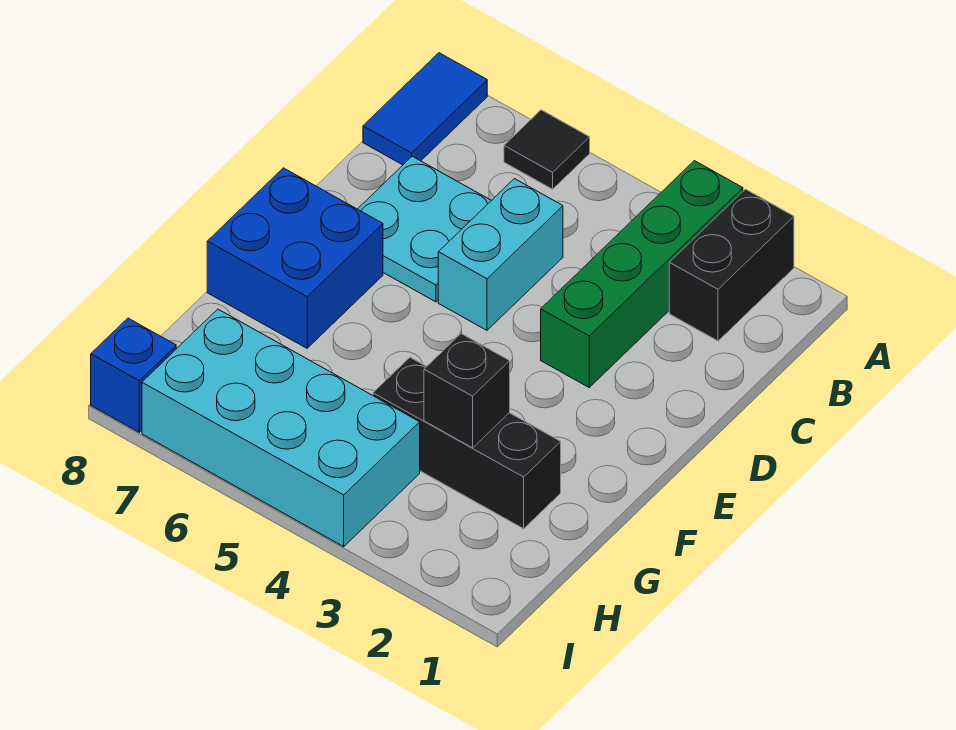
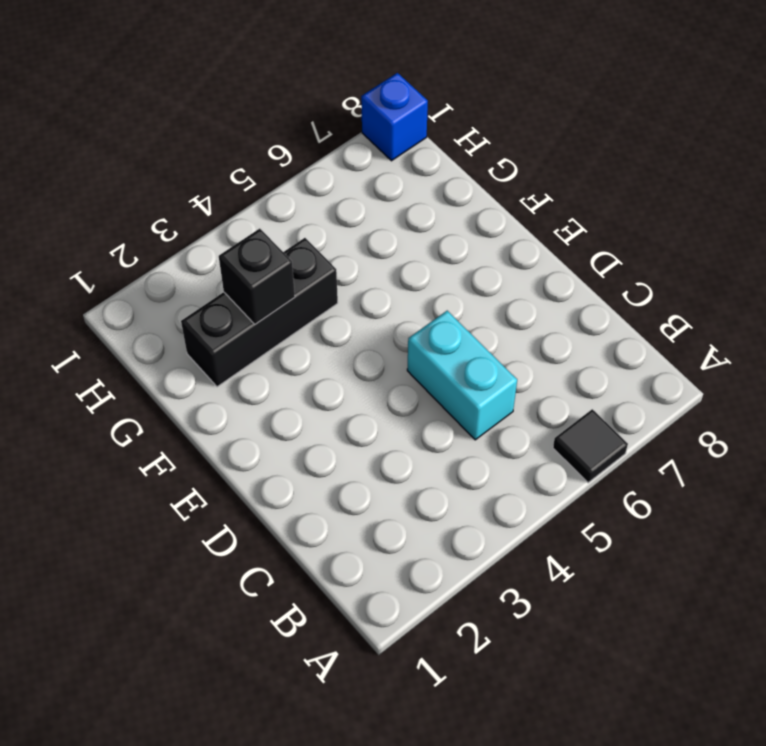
none -> black brick A2:B2 level 1
none -> green brick A3:D3 level 1

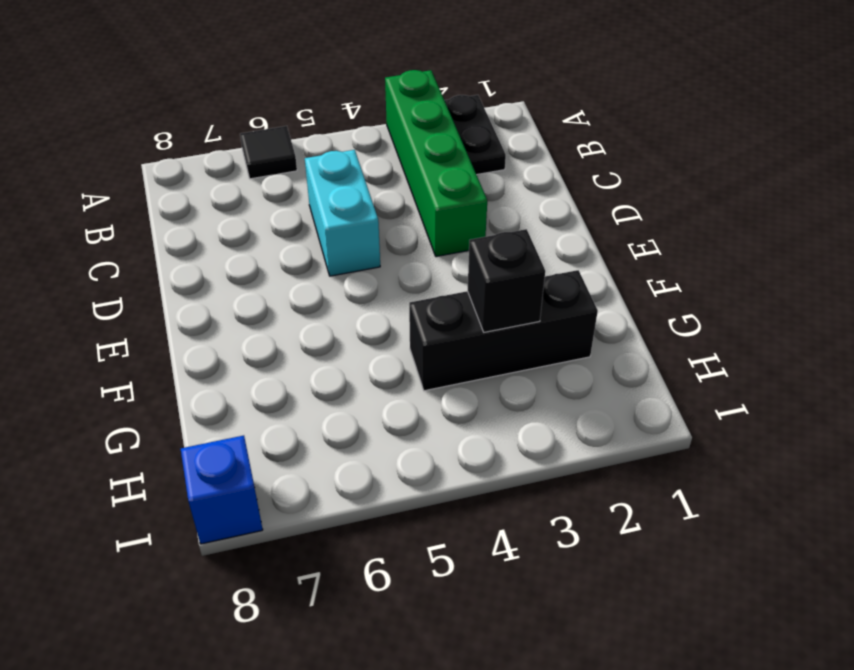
black plate A2:B2 level 1 -> black brick A2:B2 level 1
none -> blue tile A8:B8 level 1
none -> cyan plate C6:D7 level 1

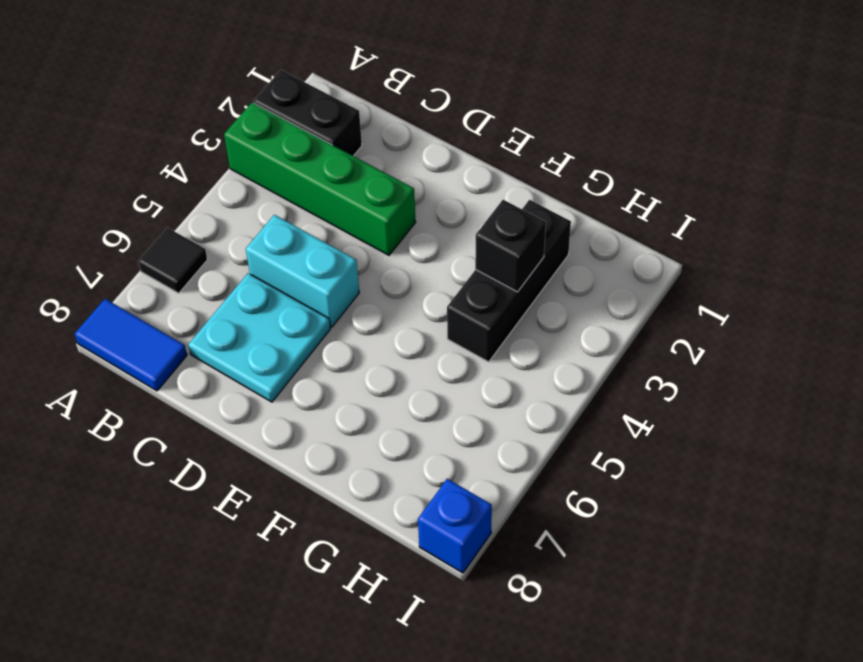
none -> blue brick E7:F8 level 1
none -> cyan brick H4:I7 level 1

